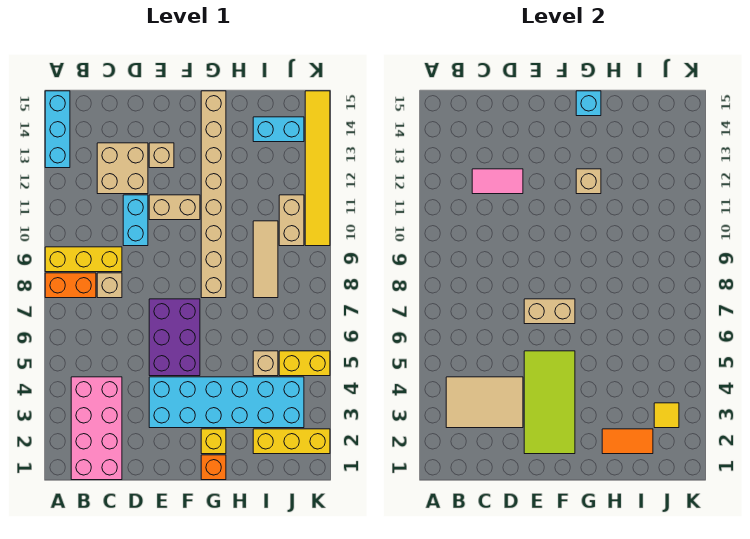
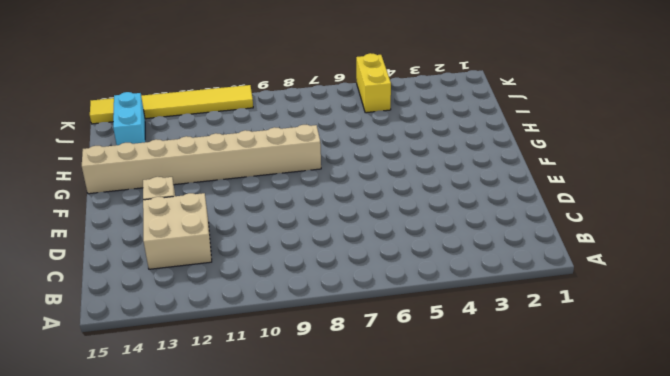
none -> orange brick A8:B8 level 1
none -> yellow brick A9:C9 level 1
none -> cyan brick A13:A15 level 1

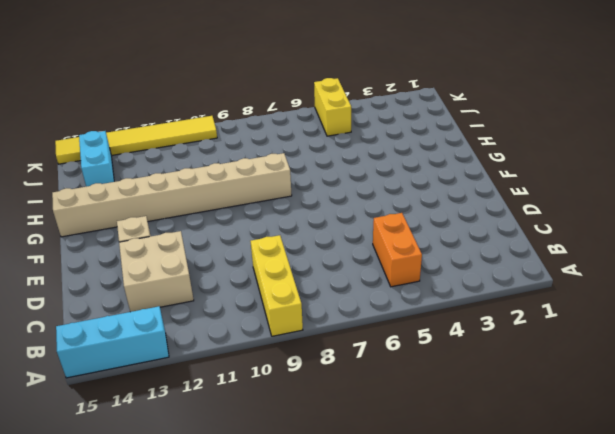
orange brick B5:C5 level 1 -> orange brick A8:B8 level 1
none -> pink brick B1:C4 level 1
none -> tan brick C8 level 1
none -> cyan brick D10:D11 level 1

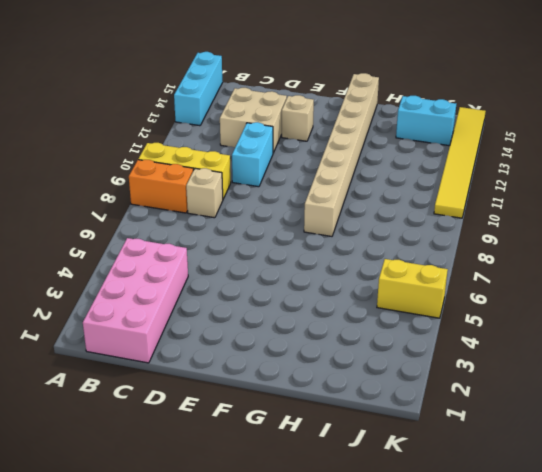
none -> cyan brick E3:J4 level 1
none -> purple brick E5:F7 level 1
none -> tan brick E11:F11 level 1

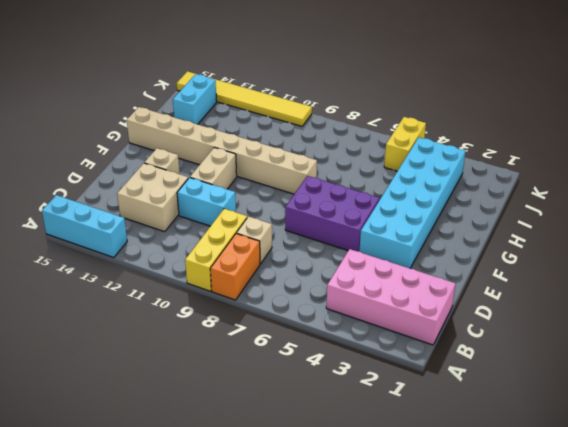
none -> orange brick G1 level 1
none -> yellow brick G2 level 1
none -> yellow brick I2:K2 level 1

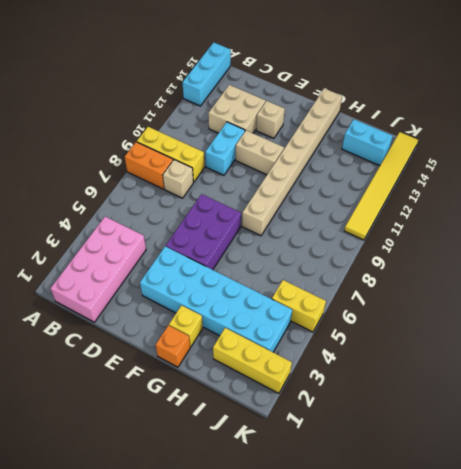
none -> tan brick I5 level 1
none -> tan tile I8:I10 level 1
none -> tan brick J10:J11 level 1

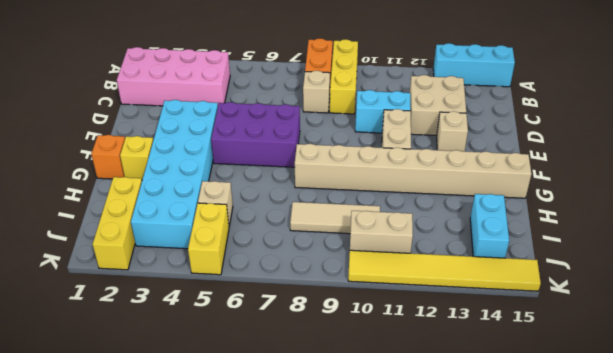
none -> tan tile B3:D4 level 2
none -> pink tile C12:D12 level 2
none -> lime tile E2:F5 level 2

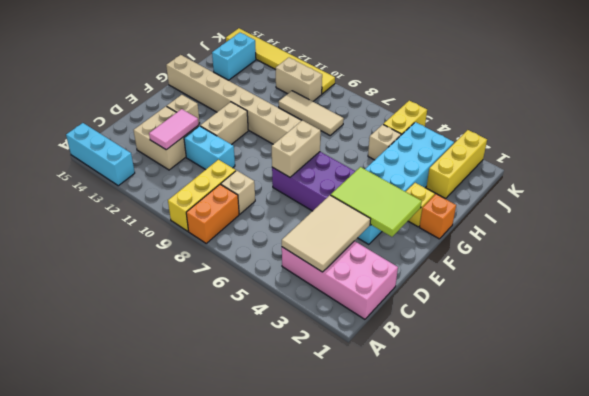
lime tile E2:F4 level 2 -> lime tile E2:F5 level 2
none -> tan brick G12 level 2
none -> cyan brick G15 level 2
none -> orange tile H2:I2 level 2

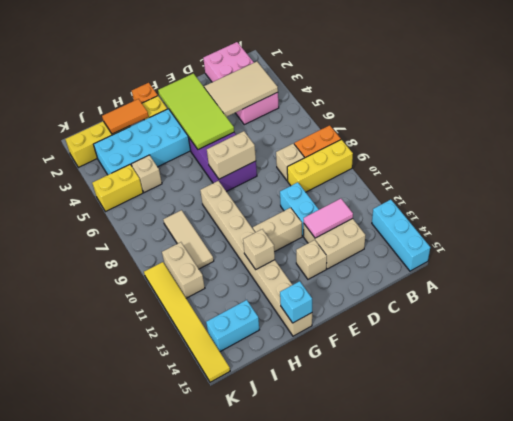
none -> yellow tile J3 level 2

